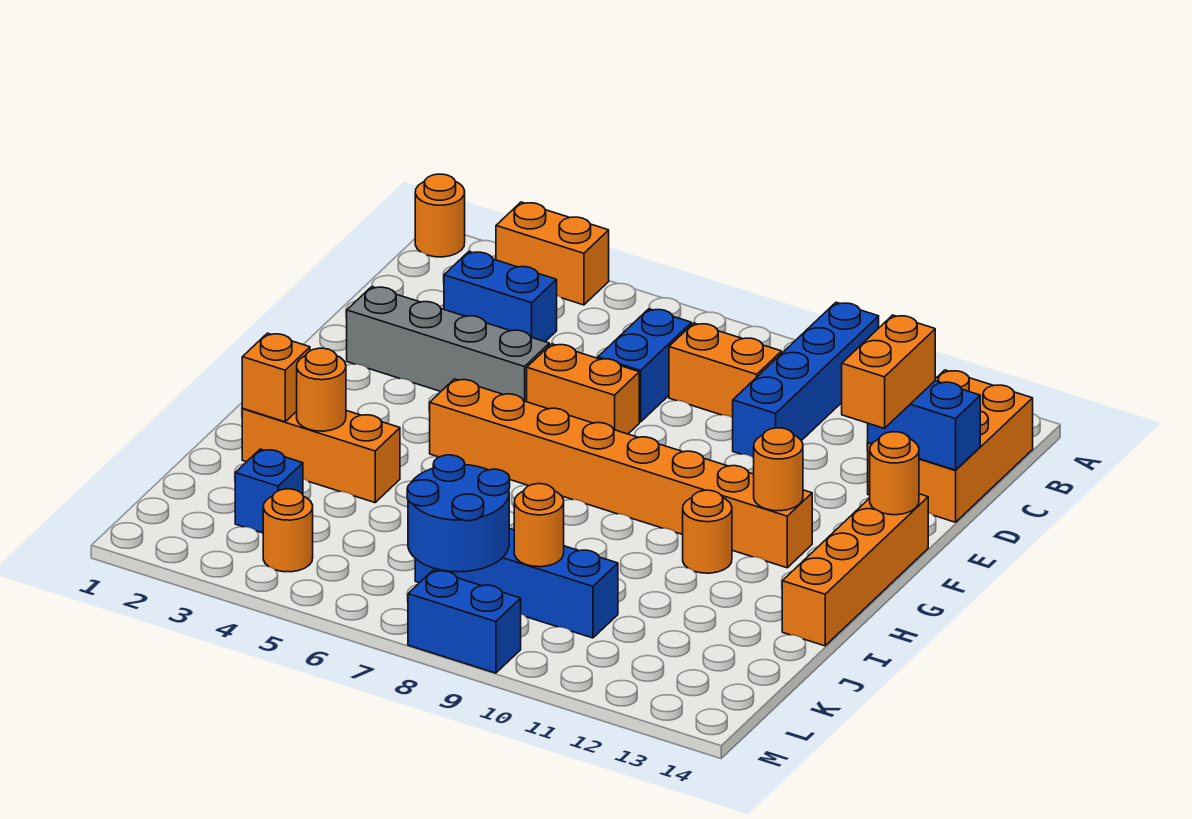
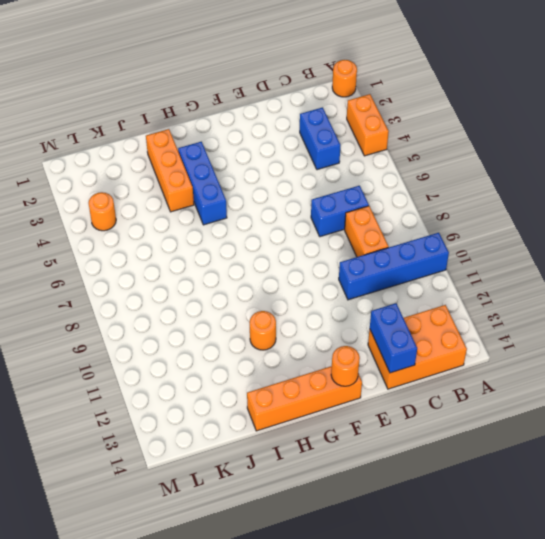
blue brick H3:H5 level 1 -> none
none -> grey brick E2:E5 level 1
none -> orange brick E6:E7 level 1
none -> orange brick G5:G12 level 1

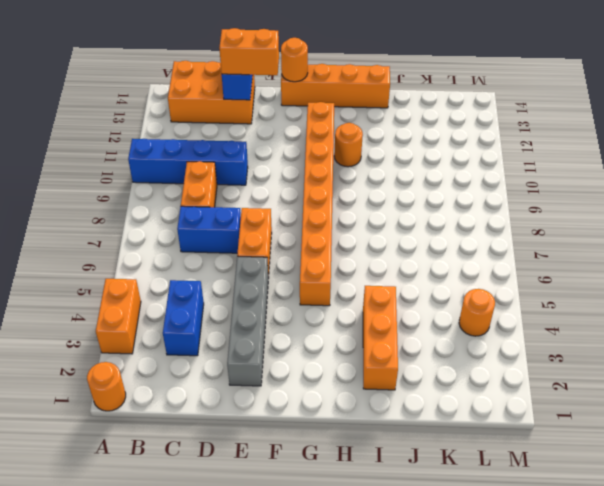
none -> blue brick K3 level 1
none -> blue brick K7:K10 level 1
none -> blue brick M8:M9 level 1

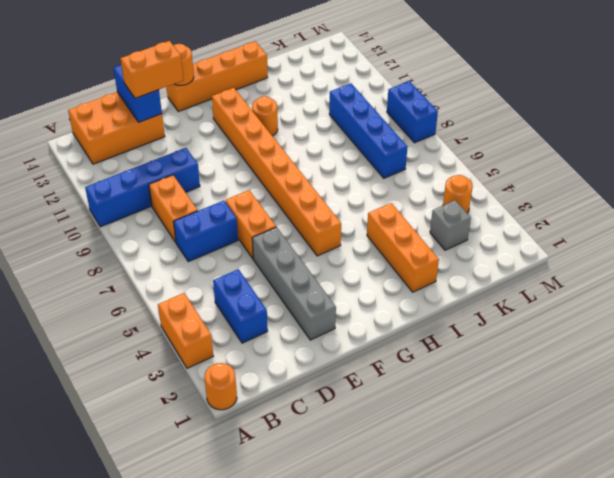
grey brick K3 level 1 -> blue brick K3 level 1
none -> orange round brick G12 level 2
none -> orange brick I2 level 2
none -> orange round brick I3 level 2

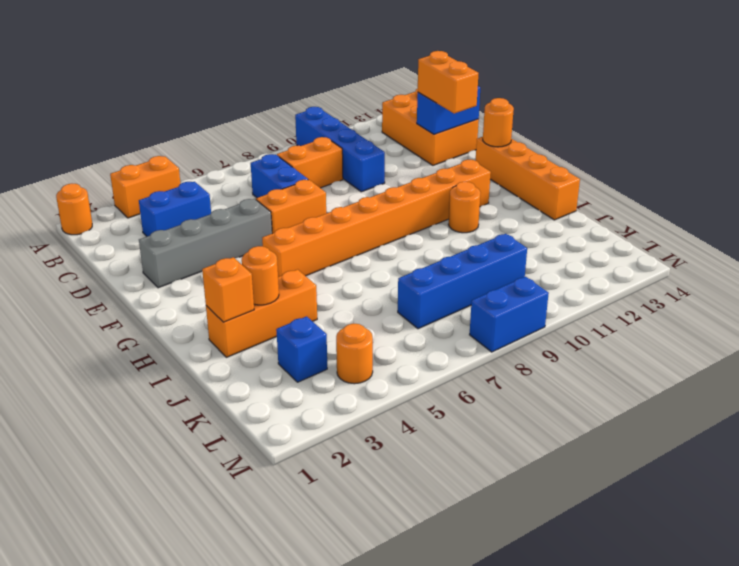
none -> orange round brick G12 level 2
none -> blue round brick K7:L8 level 2
none -> orange round brick K9 level 2

